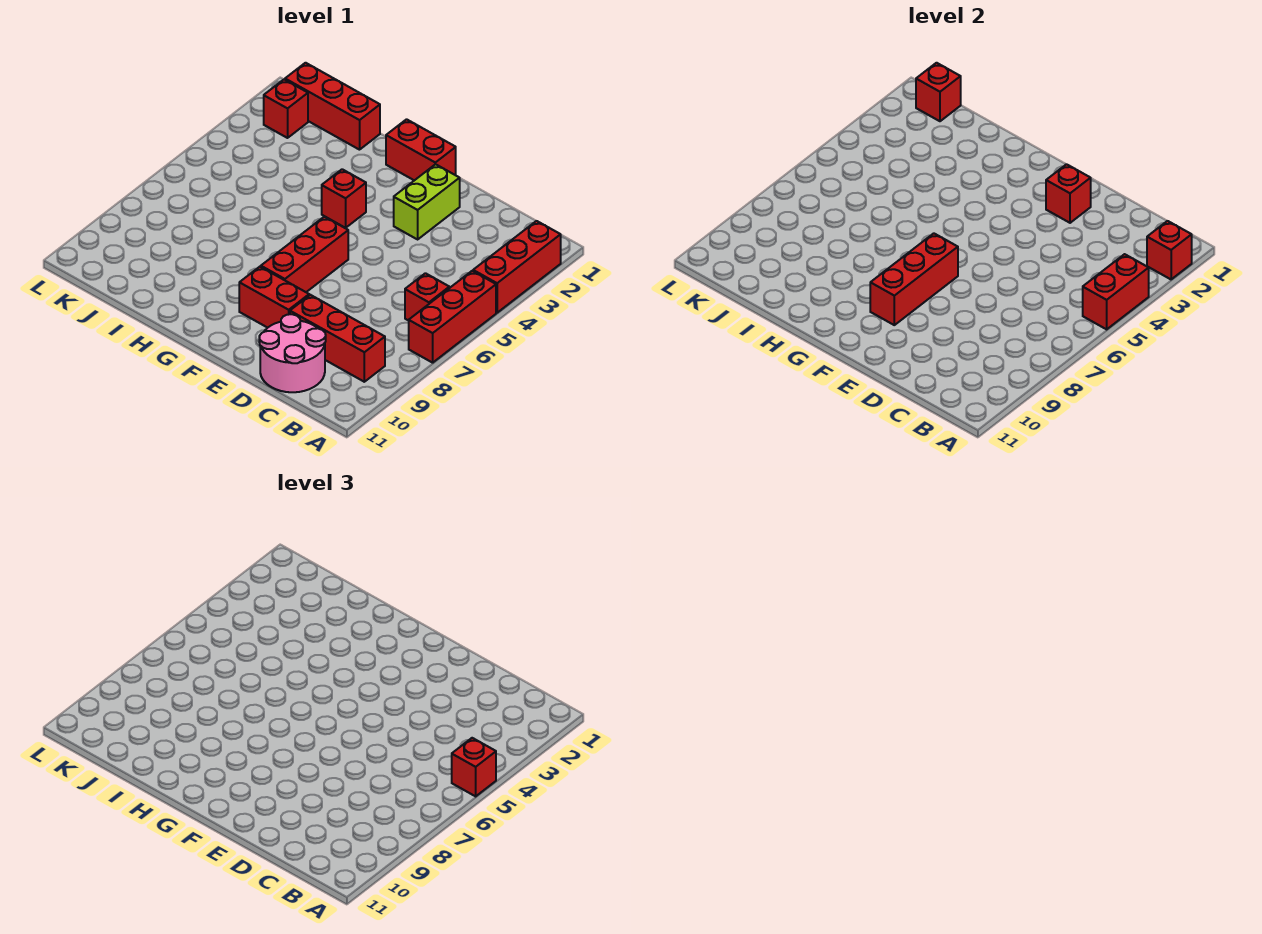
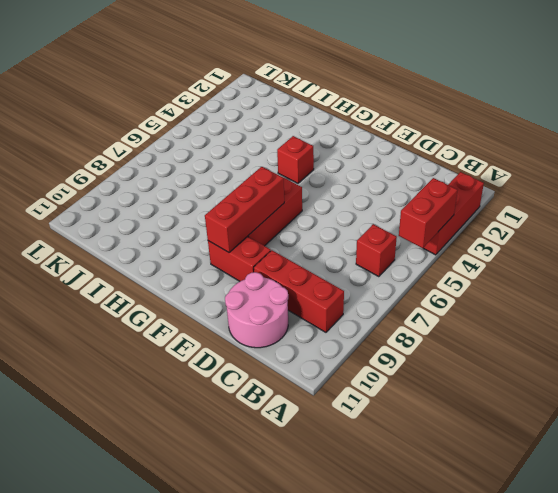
none -> red brick A5:A7 level 1
none -> lime brick E2:E3 level 1
none -> red brick F1:G1 level 1

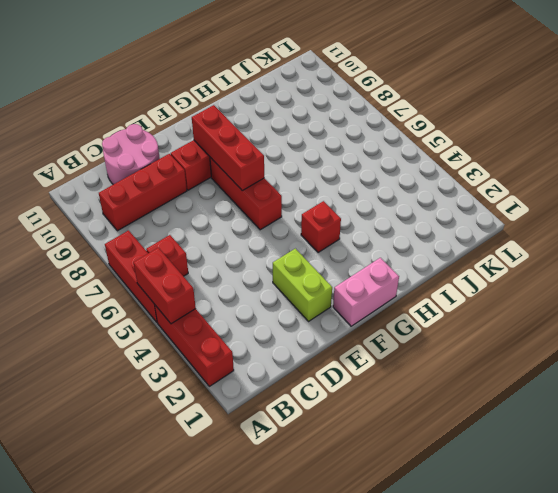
pink brick F1:G1 level 1 -> red brick F1:G1 level 1
none -> red brick I1:K1 level 1
none -> red brick K2 level 1
none -> red brick A2 level 2

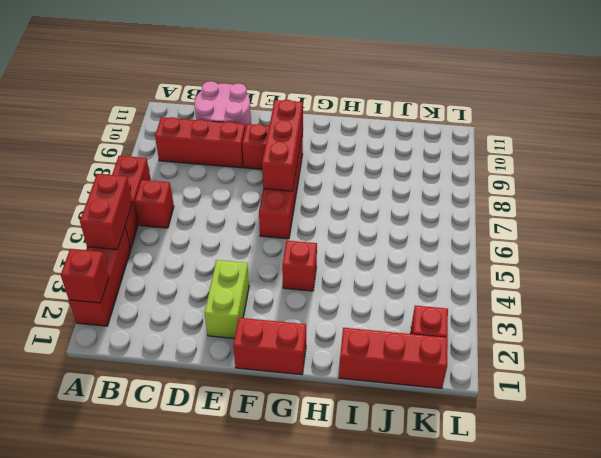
none -> red brick E2 level 2
none -> red brick K1 level 2
none -> red brick A5 level 3

